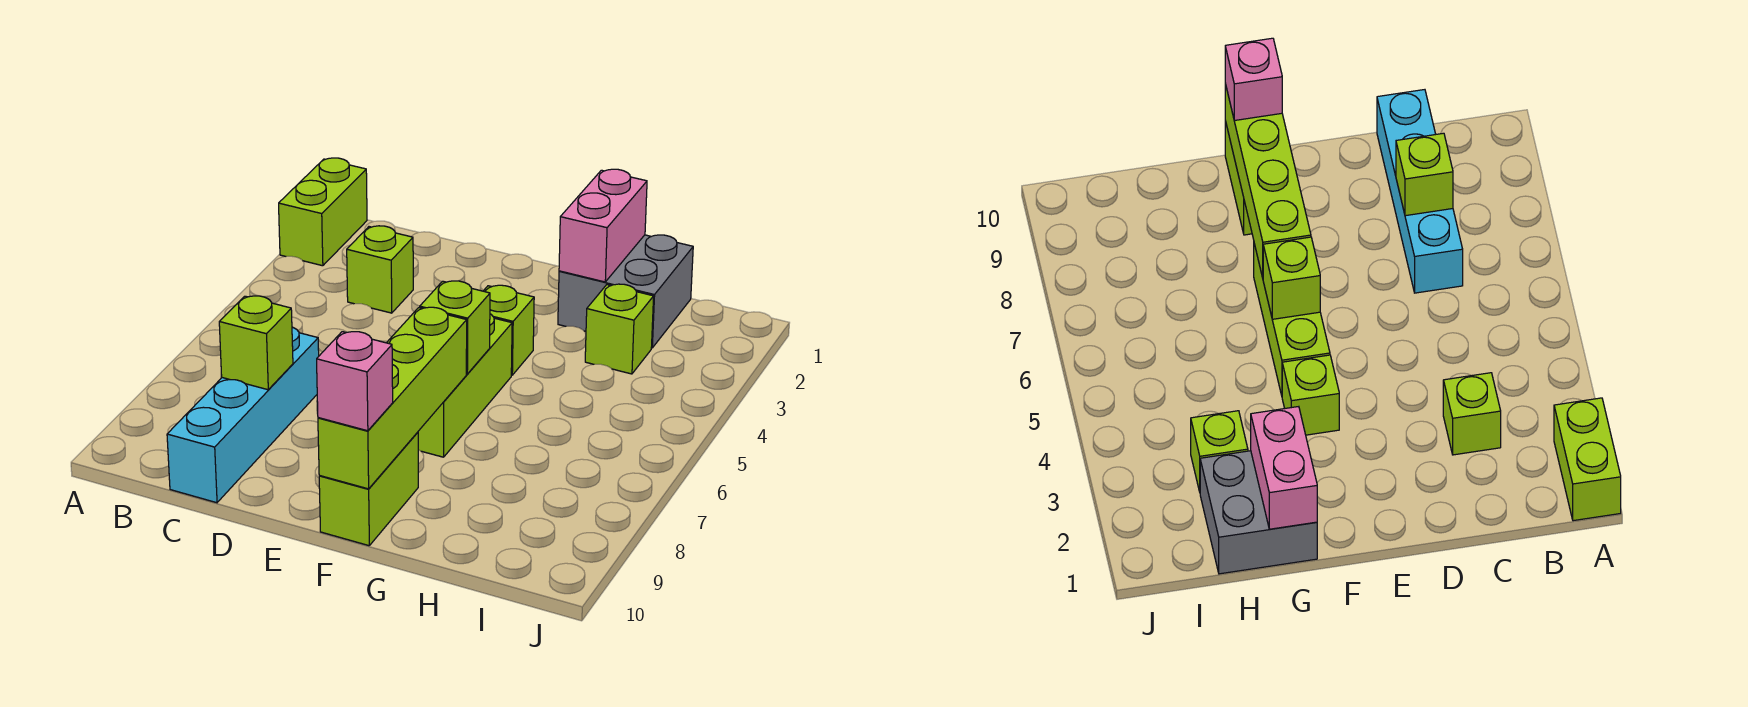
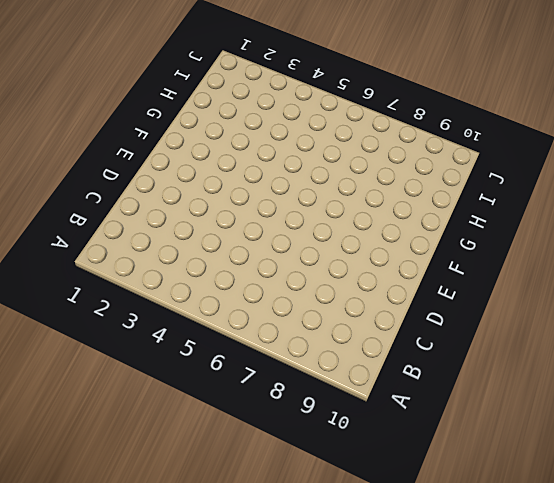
none -> lime brick A1:A2 level 1
none -> lime brick C3 level 1
none -> cyan brick C7:C10 level 1

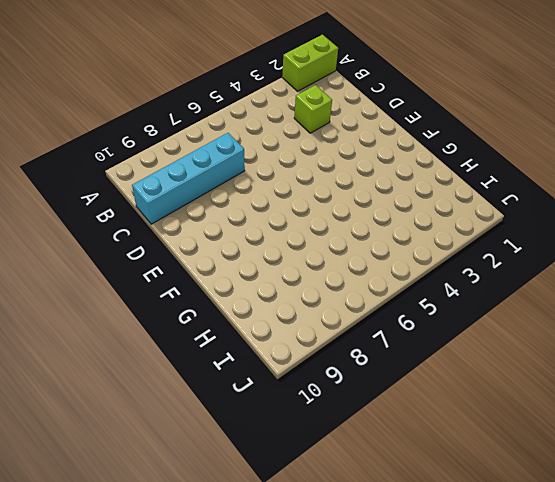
none -> lime brick F4 level 1
none -> lime brick F5:F7 level 1
none -> lime brick F9:F10 level 1

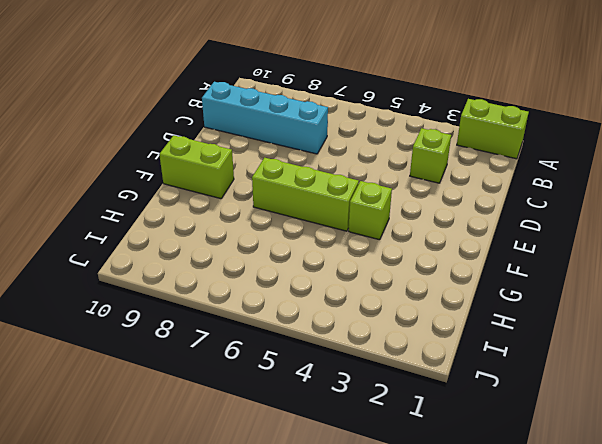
none -> grey brick G1:H2 level 1
none -> lime brick H3 level 1
none -> lime brick C8 level 2

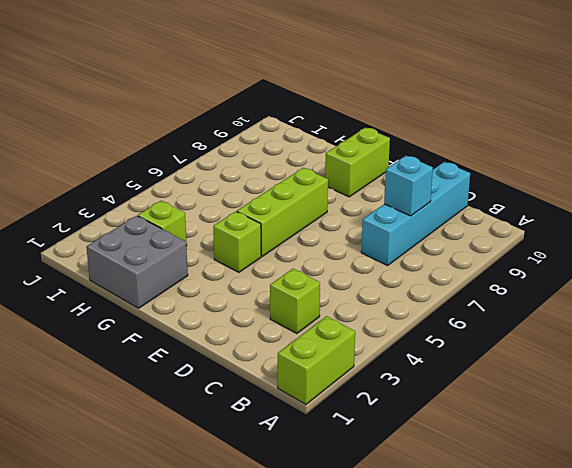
cyan brick C8 level 2 -> lime brick C8 level 2
none -> lime brick F6 level 2
none -> lime brick F7:F10 level 2
none -> pink brick G1:G2 level 2

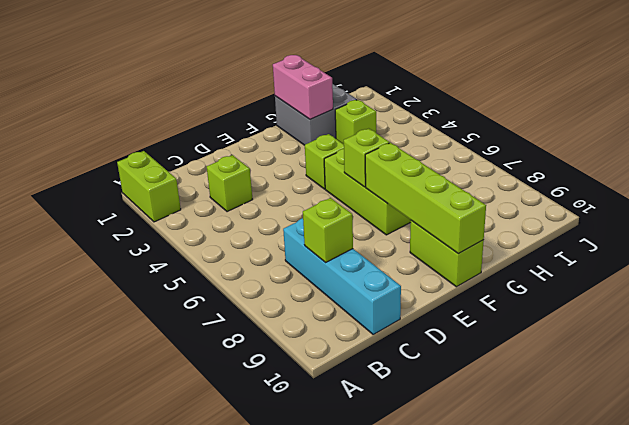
none -> pink brick F10 level 3

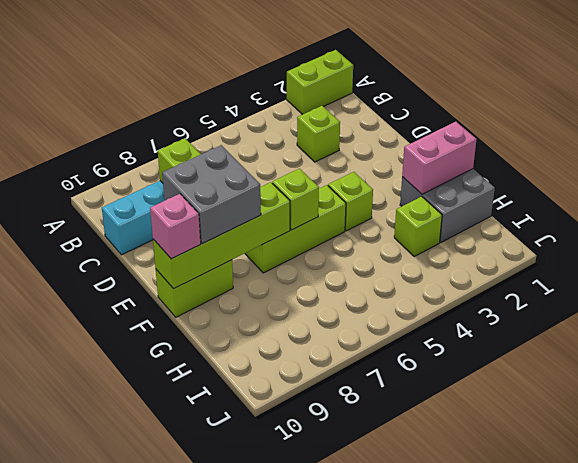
grey brick E8:F9 level 3 -> none

